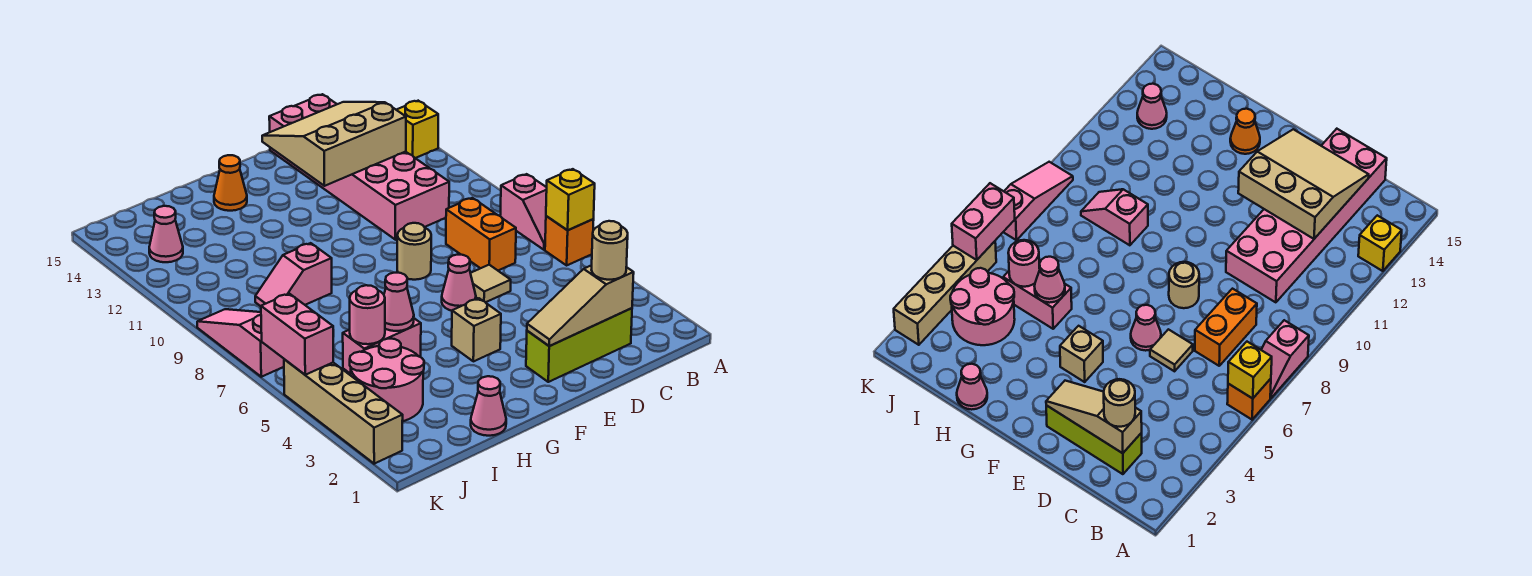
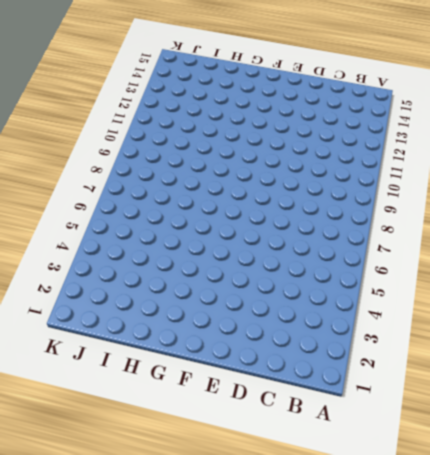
none -> orange brick A6 level 1
none -> pink slope A7:A8 level 1 top 8
none -> yellow brick A13 level 1

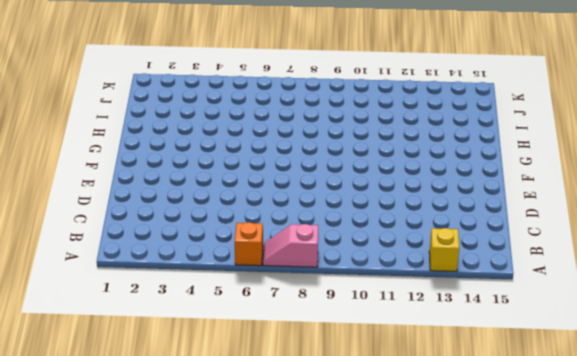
none -> lime brick C2:E2 level 1
none -> orange brick C7:C8 level 1
none -> pink brick C10:D15 level 1

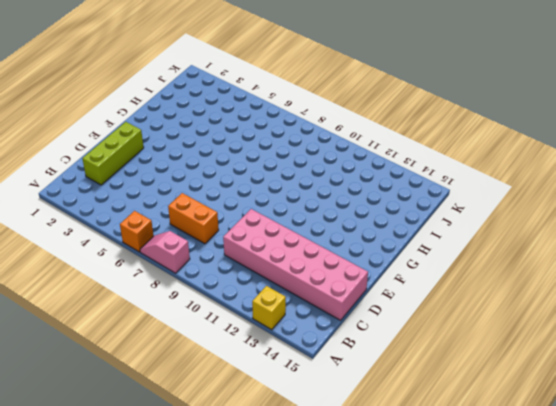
none -> tan tile D6 level 1
none -> pink cone E6 level 1
none -> tan round brick E8 level 1

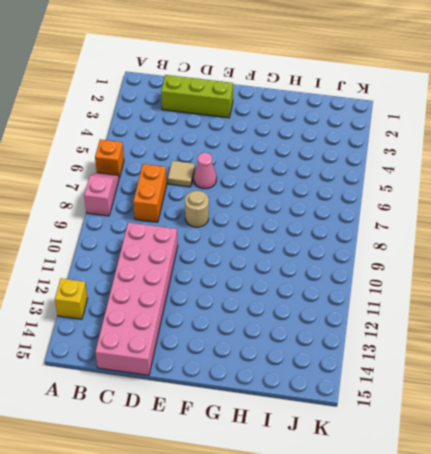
none -> tan brick F4 level 1
none -> orange cone G14 level 1
none -> pink cone H1 level 1

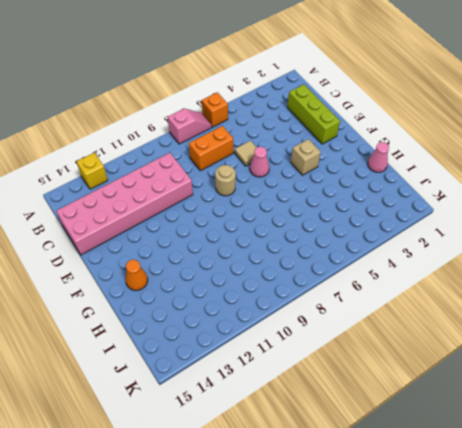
none -> pink brick H5:I5 level 1
none -> pink slope H9:I9 level 1 top H
none -> pink round brick I3:J4 level 1

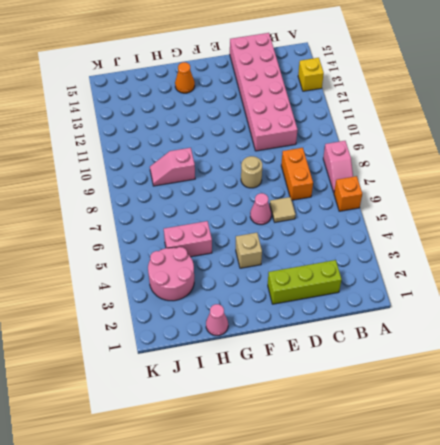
none -> pink cone J13 level 1
none -> tan brick K2:K5 level 1
none -> pink slope K7:K9 level 1 top 7

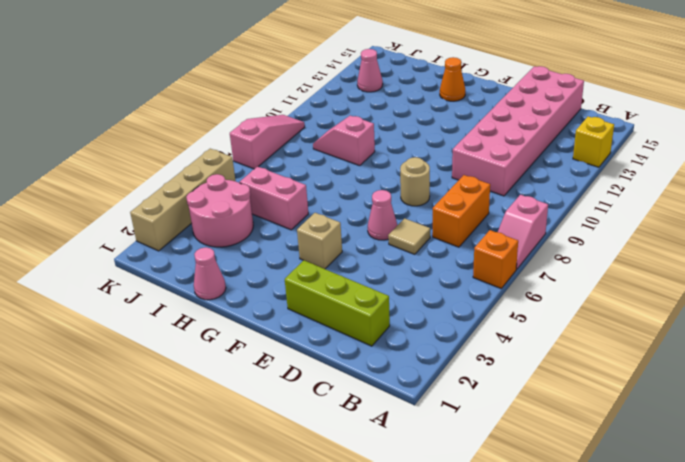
none -> yellow brick A6 level 2
none -> tan slope C2:E2 level 2 top C
none -> tan slope C12:E14 level 2 top 12

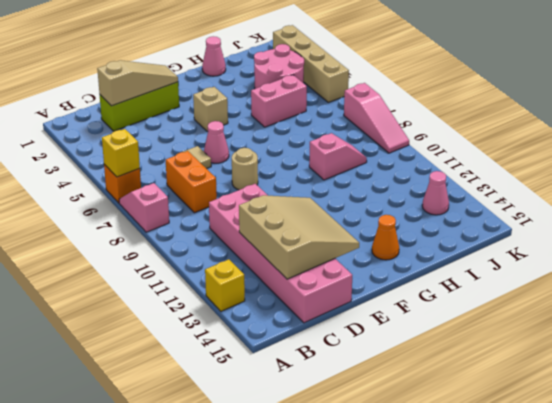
tan slope C12:E14 level 2 top C -> tan slope C12:E14 level 2 top 12
none -> pink cone H5 level 2
none -> pink round brick I5 level 2
none -> pink brick K5:K6 level 2

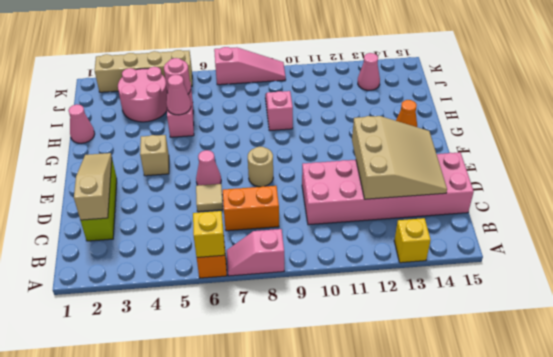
none -> pink brick K5:K6 level 2
none -> tan round brick C2 level 3

